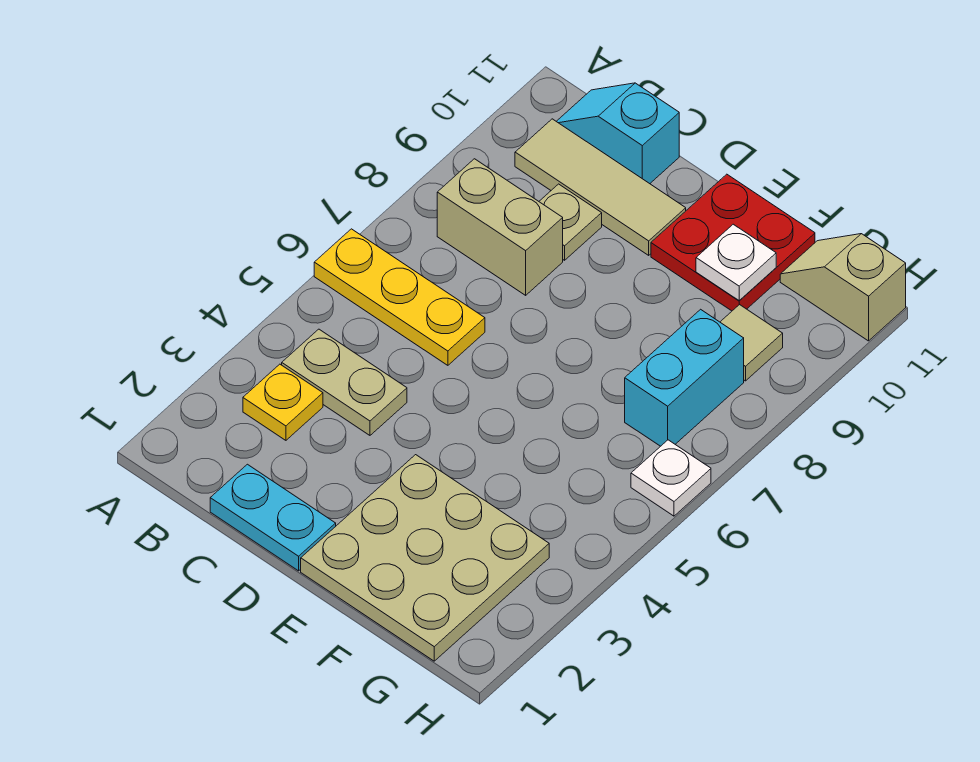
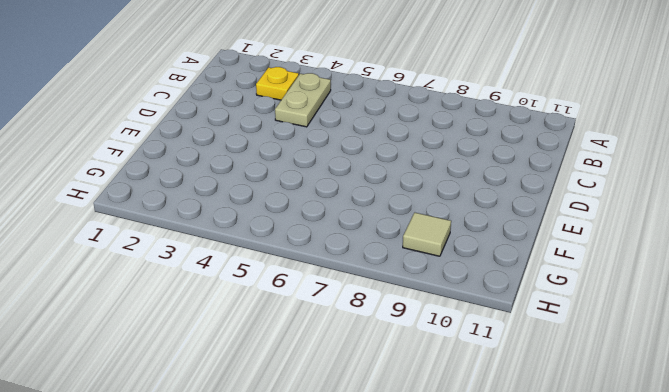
none -> yellow plate A6:C6 level 1
none -> tan brick B8:C8 level 1
none -> tan tile B10:D10 level 1

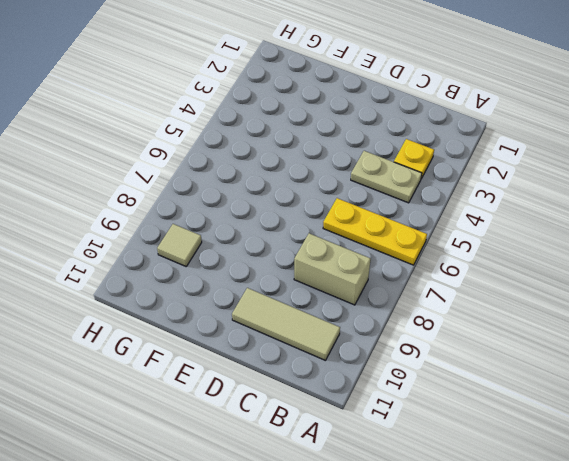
none -> cyan slope B11:C11 level 1 top C
none -> cyan plate C1:D1 level 1
none -> tan plate C9 level 1

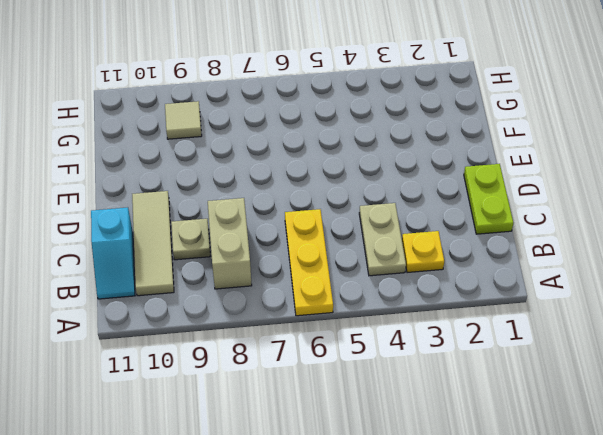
lime plate C1:D1 level 1 -> cyan plate C1:D1 level 1
none -> tan plate E1:G3 level 1
none -> red plate E10:F11 level 1
none -> cyan brick G7:G8 level 1

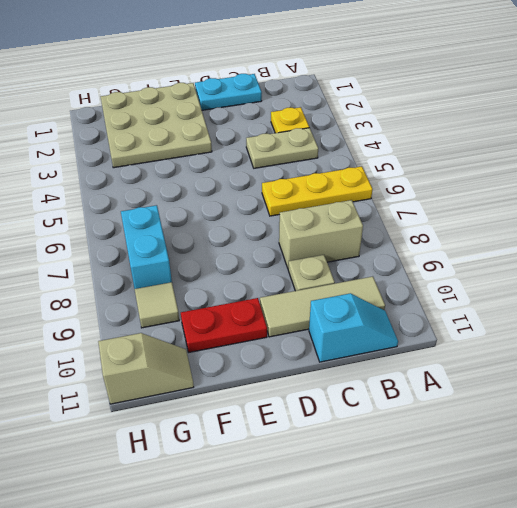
red plate E10:F10 level 1 -> red plate E10:F11 level 1
none -> white plate H6 level 1
none -> white plate F10 level 2

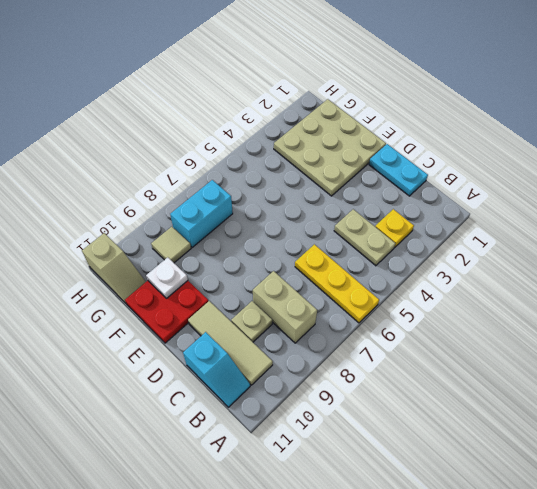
none -> white plate H6 level 1

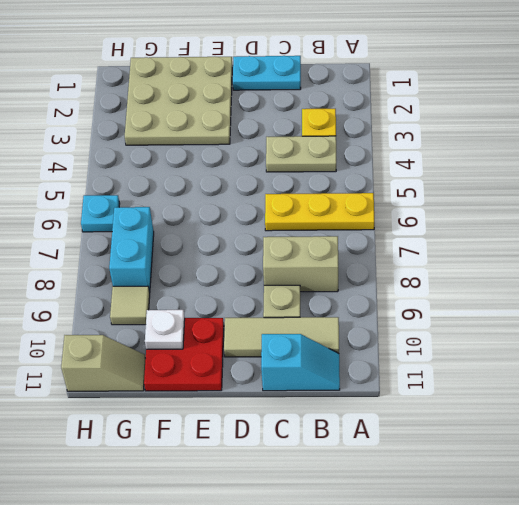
cyan plate H6 level 1 -> white plate H6 level 1

